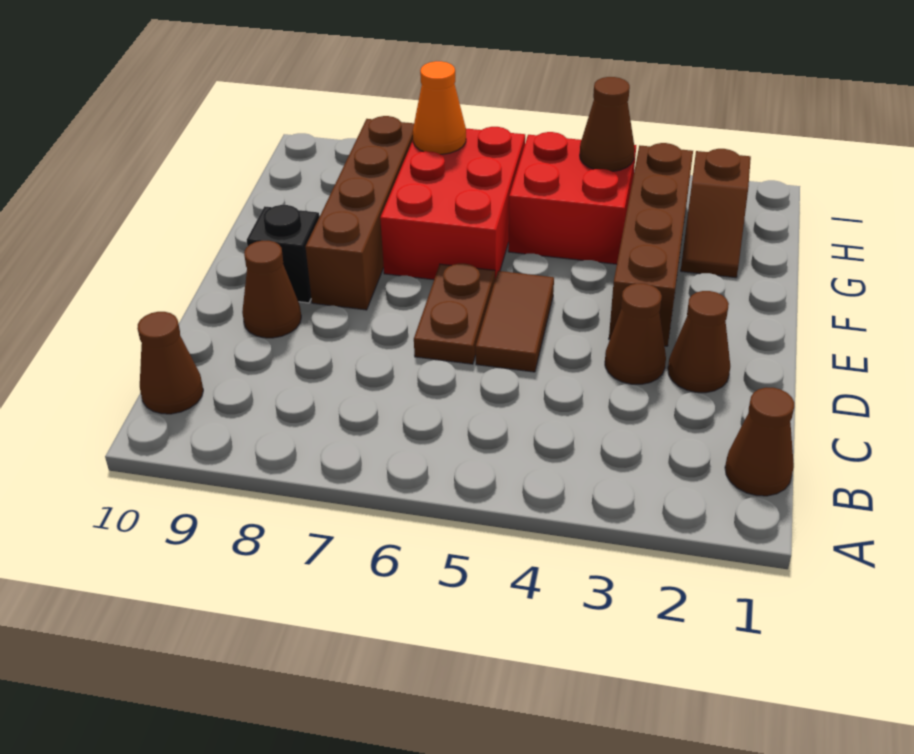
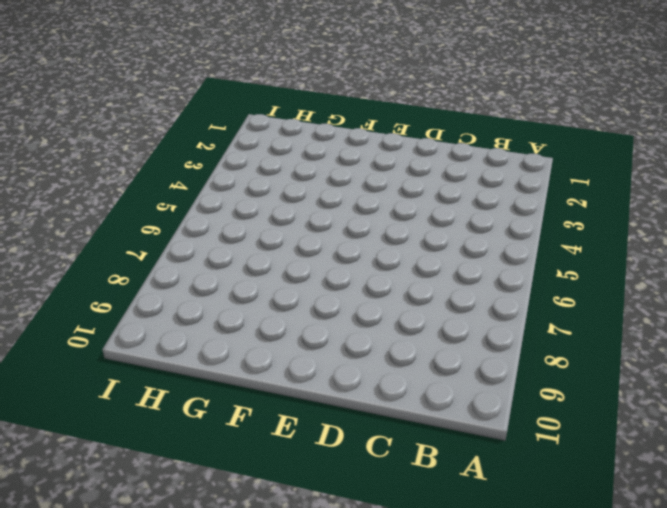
none -> brown cone B1 level 1
none -> brown cone B10 level 1
none -> brown cone D2 level 1

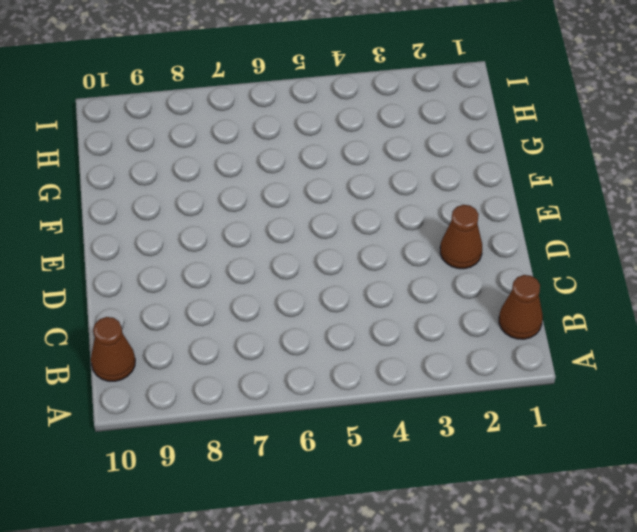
none -> brown cone D3 level 1
none -> brown tile D5:E5 level 1
none -> brown plate D6:E6 level 1

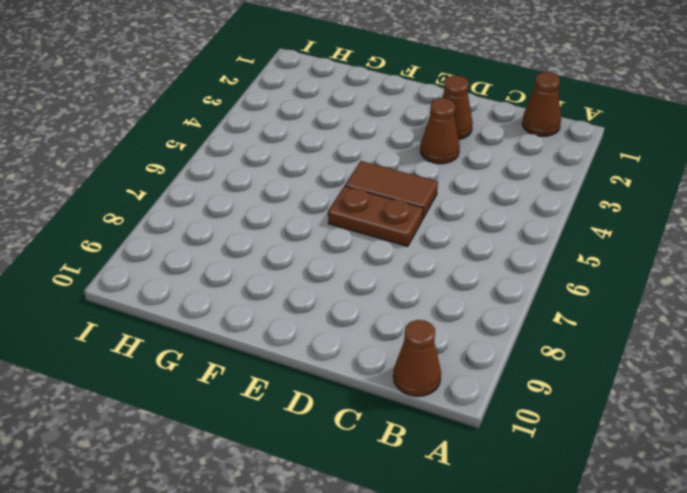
none -> brown cone D9 level 1
none -> brown brick E3:H3 level 1
none -> brown brick E8:H8 level 1

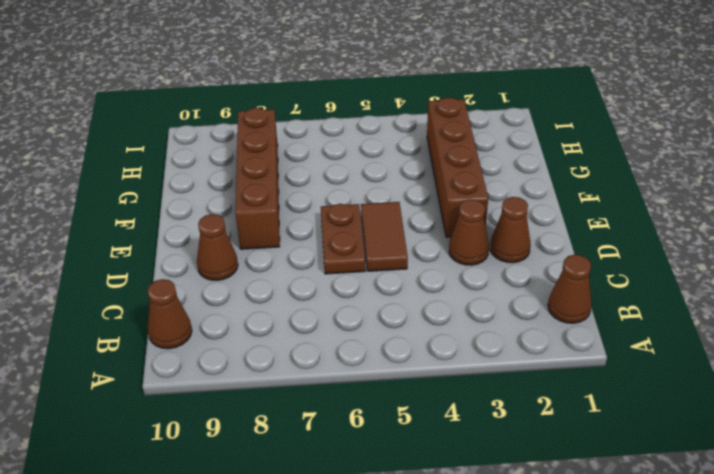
none -> black brick E9 level 1
none -> red brick F6:H7 level 1
none -> brown slope G2:H2 level 1 top H

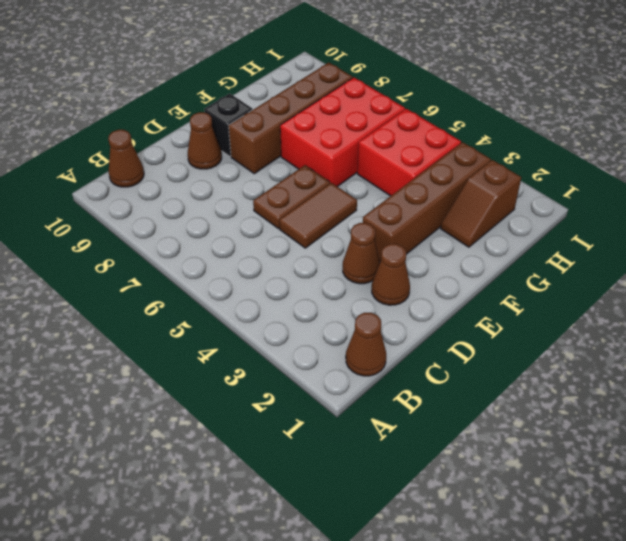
none -> brown cone H4 level 2
none -> orange cone H7 level 2

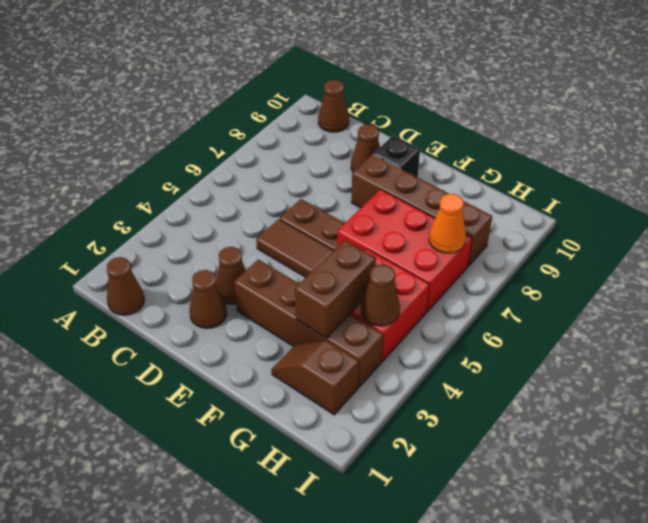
brown brick G3:G4 level 2 -> none

